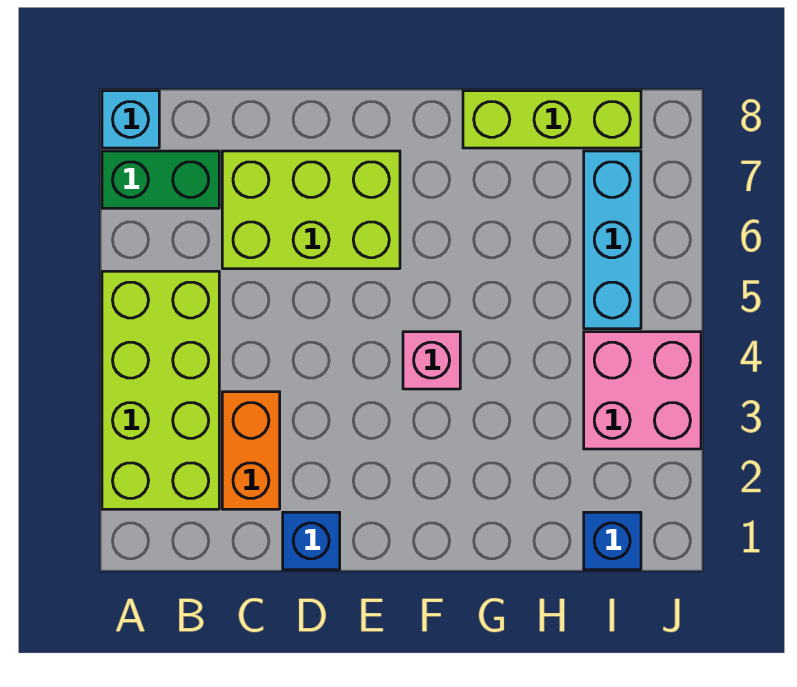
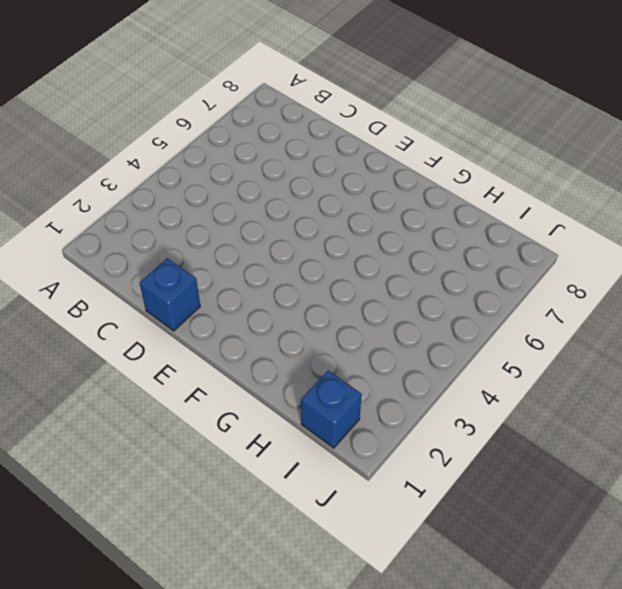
none -> lime brick A2:B5 level 1
none -> green brick A7:B7 level 1

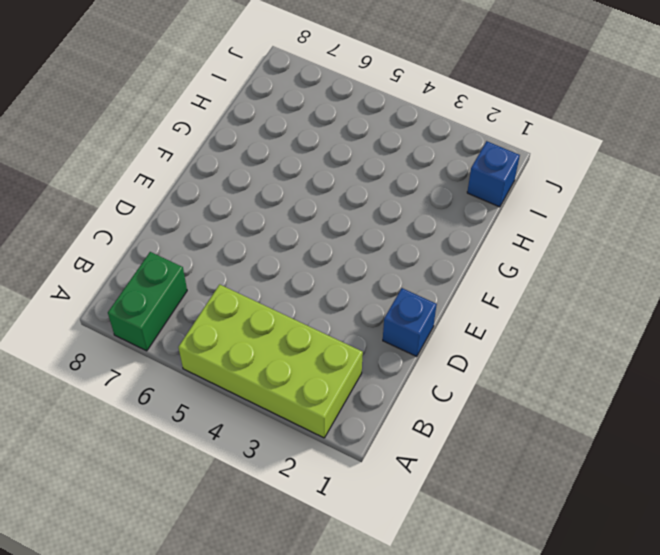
none -> cyan brick A8 level 1
none -> orange brick C2:C3 level 1

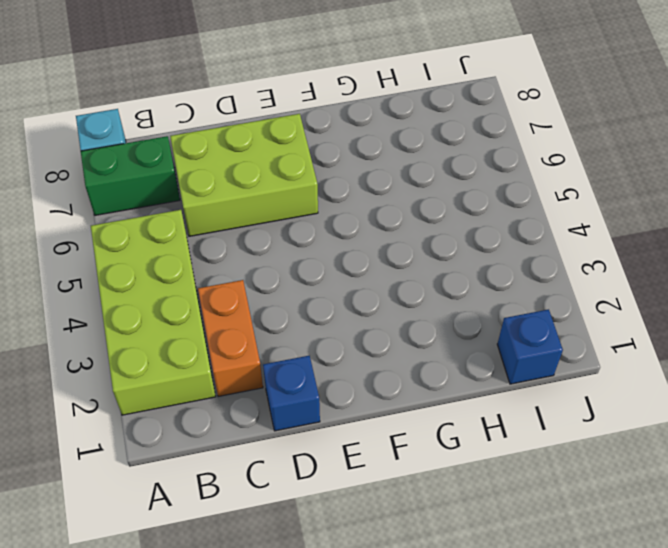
none -> pink brick F4 level 1
none -> lime brick G8:I8 level 1

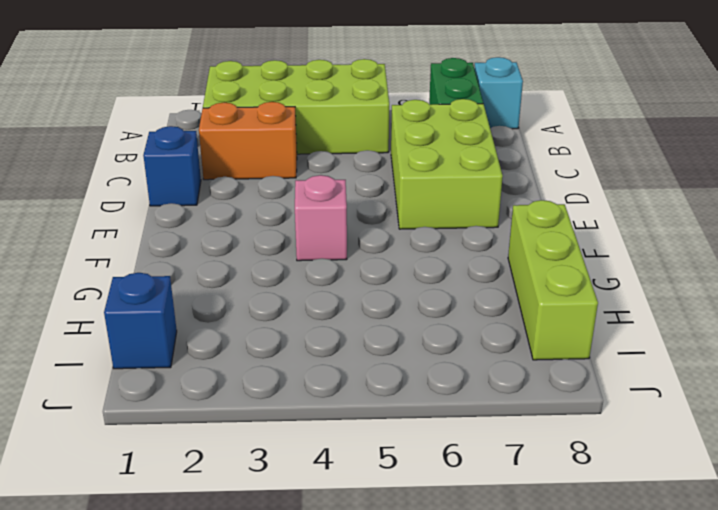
none -> pink brick I3:J4 level 1
none -> cyan brick I5:I7 level 1

